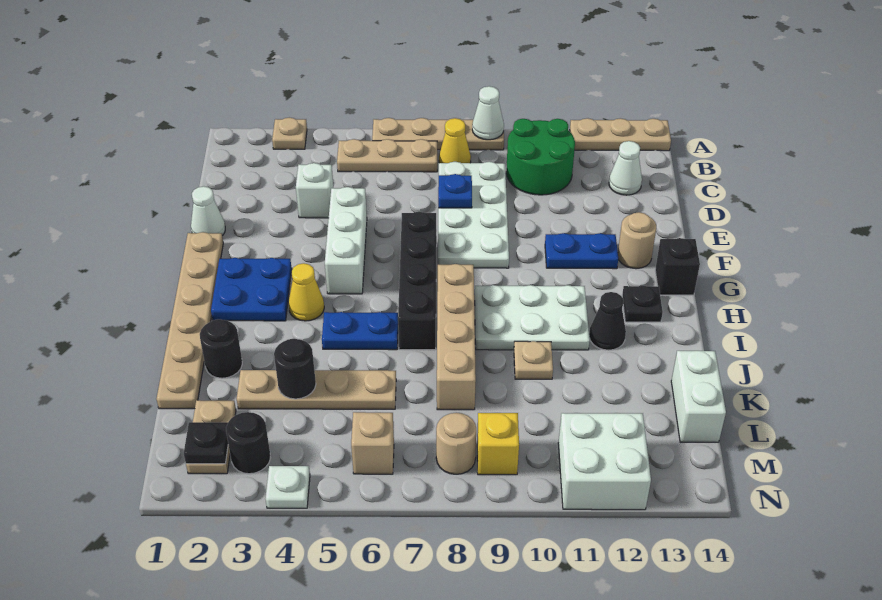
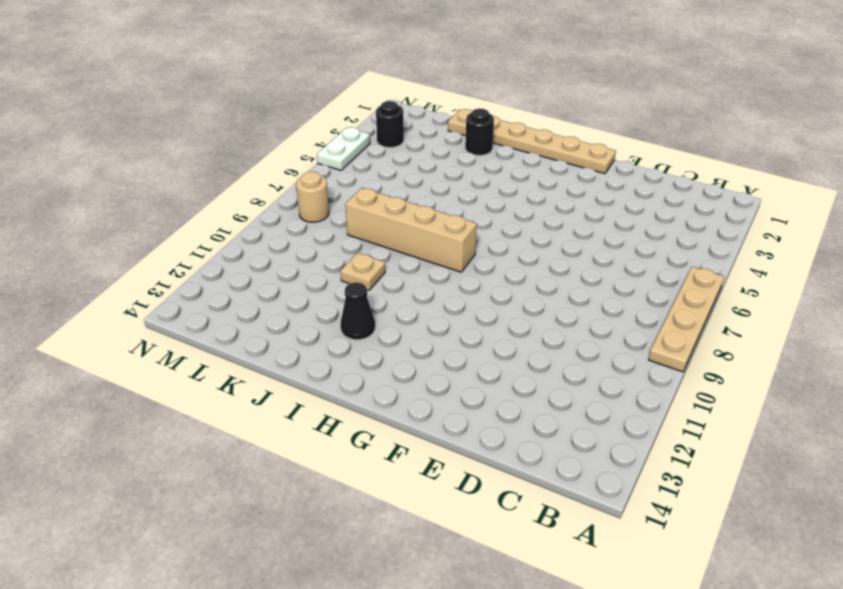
white plate N4:N5 level 1 -> white plate N4 level 1
none -> tan plate A3 level 1
none -> tan plate A12:A14 level 1
none -> tan plate B5:B7 level 1
none -> yellow cone B8 level 1

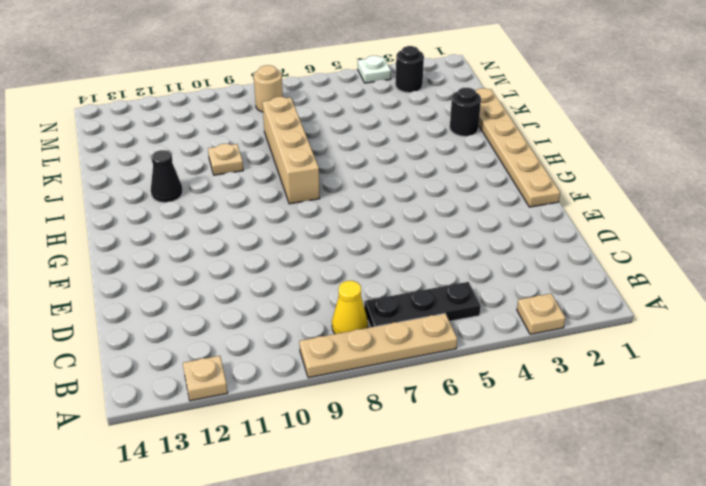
tan plate A12 level 1 -> tan plate A12:A14 level 1
black plate B5:B7 level 1 -> tan plate B5:B7 level 1
none -> green round brick B10:C11 level 1
none -> white plate C8:F9 level 1
none -> white cone C13 level 1
none -> white brick D4 level 1

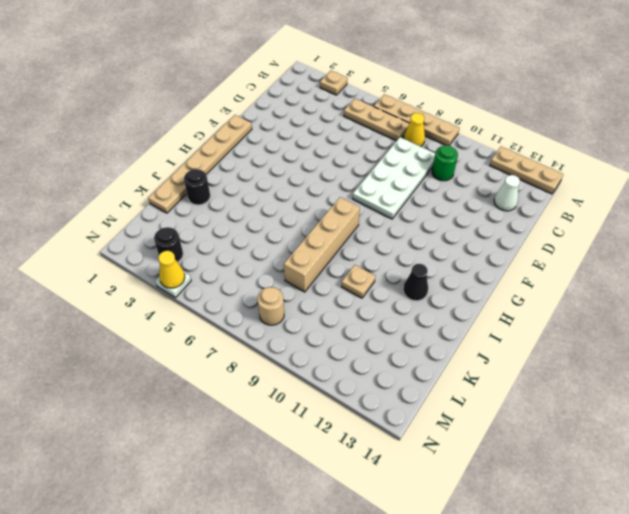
green round brick C10 level 1 -> green round brick B10:C11 level 1
yellow cone N4 level 2 -> yellow cone H4 level 1
none -> white brick D4 level 1
none -> white cone E1 level 1
none -> white brick E5:G5 level 1
none -> black brick F7:I7 level 1

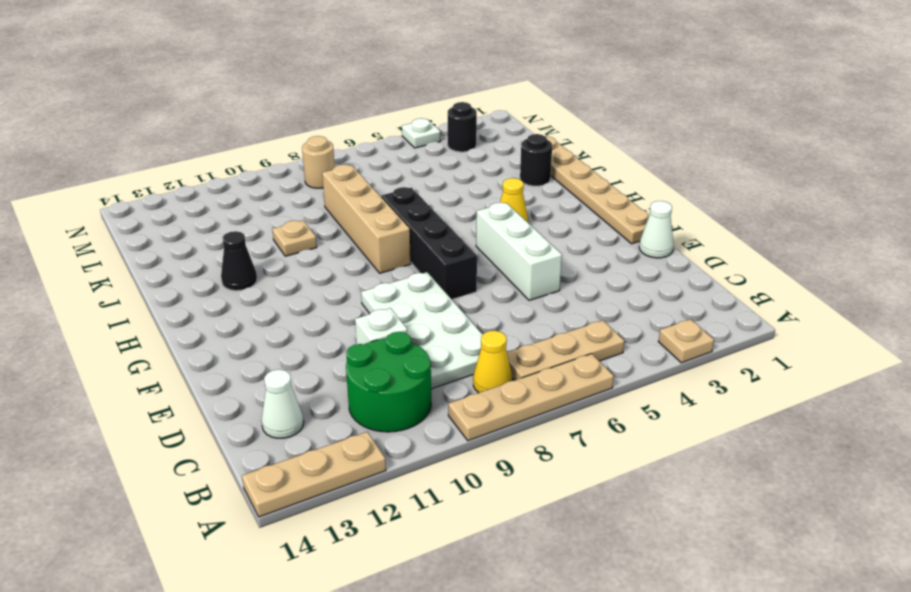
white brick D10 level 1 -> white brick D4 level 1
none -> blue plate F11:F12 level 1
none -> tan round brick F13 level 1
none -> blue plate G2:H3 level 1
none -> black brick G14 level 1

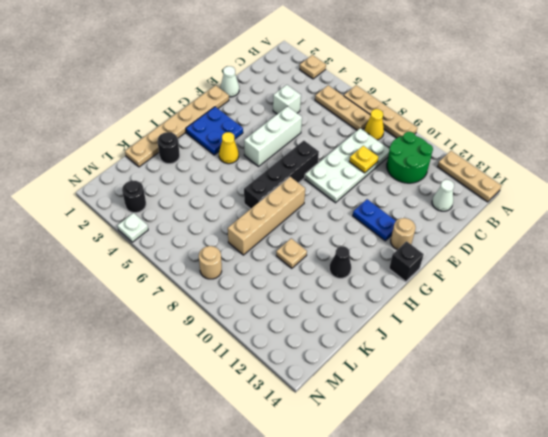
yellow plate D9 level 2 -> none
none -> white plate H9:I11 level 1
none -> black plate H13 level 1
none -> blue plate I5:I6 level 1
none -> tan plate K3:K6 level 1

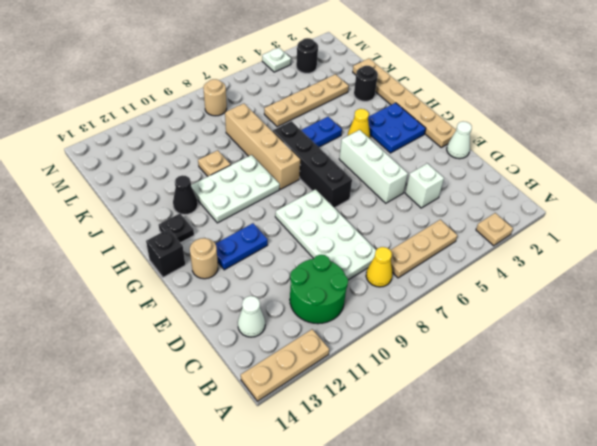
none -> tan plate A6:A9 level 1
none -> white brick K14:L14 level 1
none -> tan plate L2:M2 level 1
none -> tan brick M6 level 1

